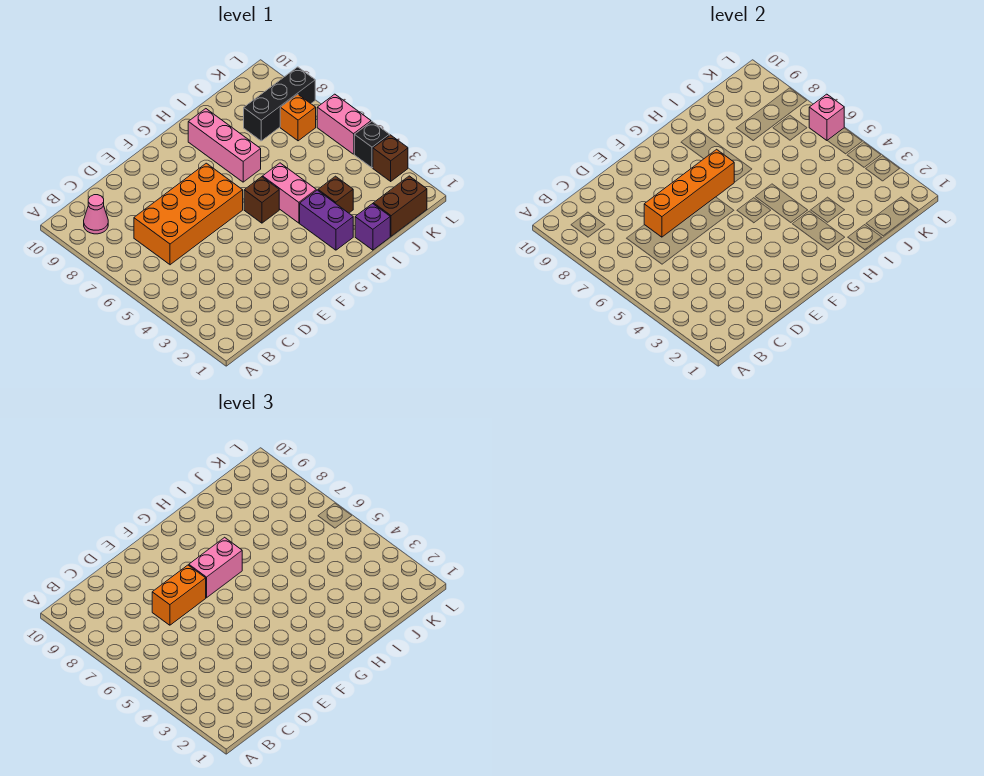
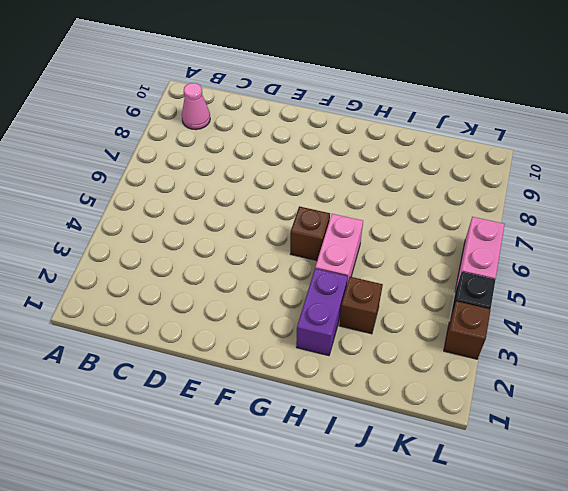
none -> orange brick C6:F7 level 1
none -> pink brick H7:H9 level 1
none -> purple brick I1 level 1

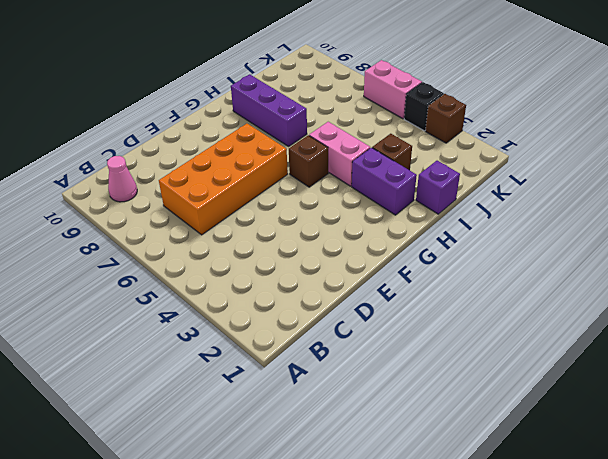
purple brick H7:H9 level 1 -> pink brick H7:H9 level 1
none -> brown brick J1:K1 level 1
none -> black brick J8:L8 level 1
none -> orange brick K7 level 1

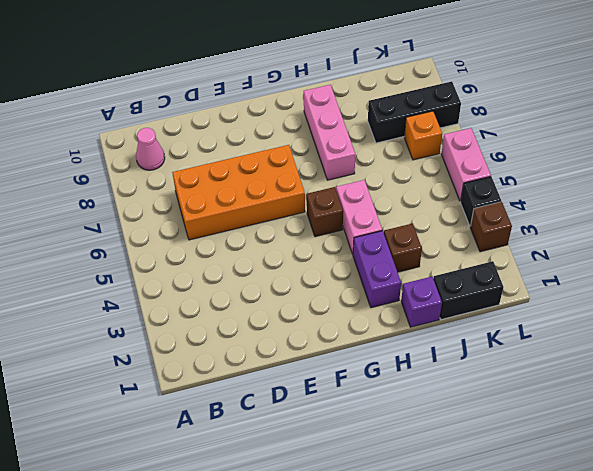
black brick J1:K1 level 1 -> brown brick J1:K1 level 1
none -> orange brick D7:G7 level 2
none -> pink brick L6 level 2
none -> orange brick D7:E7 level 3

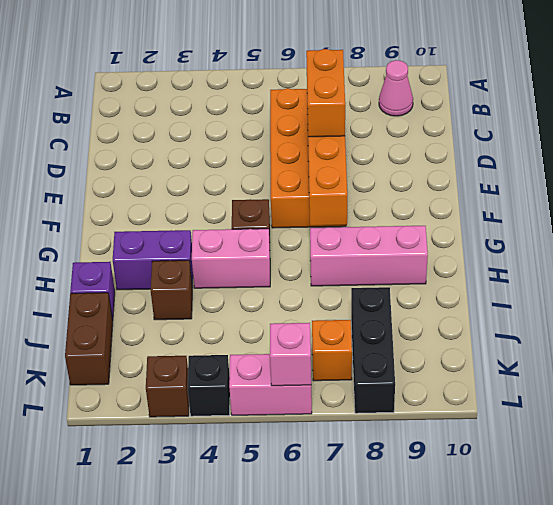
none -> pink brick F7:G7 level 3

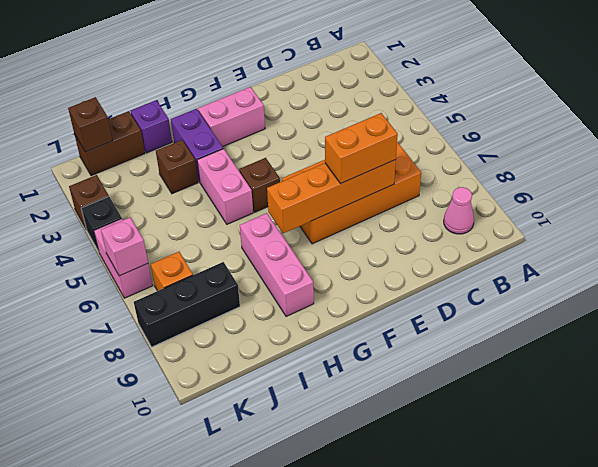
pink brick F2:G2 level 1 -> pink brick F7:G7 level 3
brown brick K1 level 2 -> none

